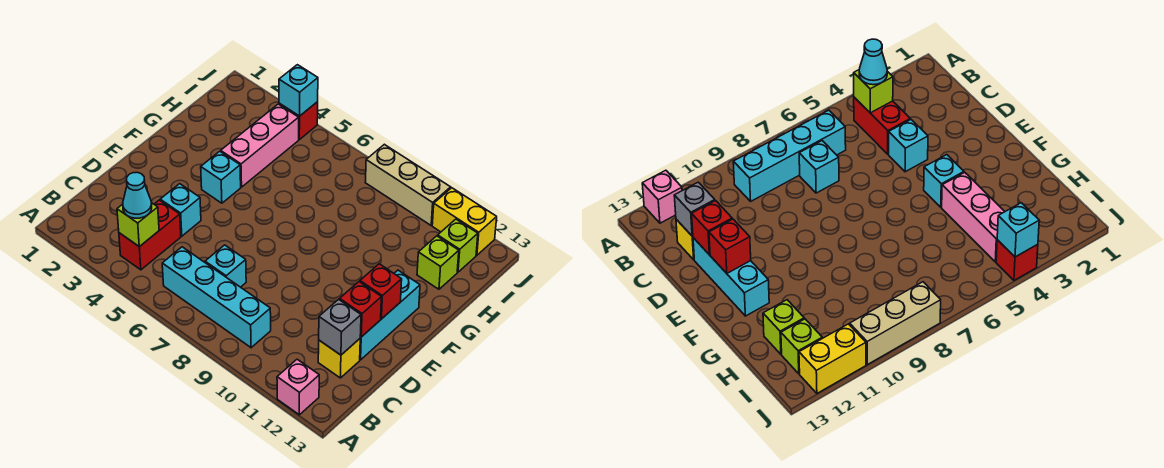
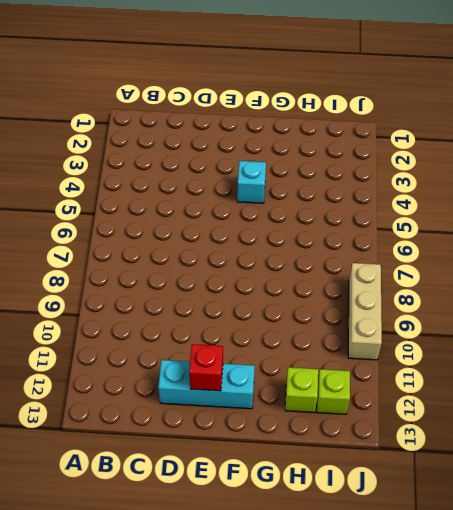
none -> pink brick A12 level 1
none -> red brick B4:C4 level 1
none -> cyan brick B6:B9 level 1

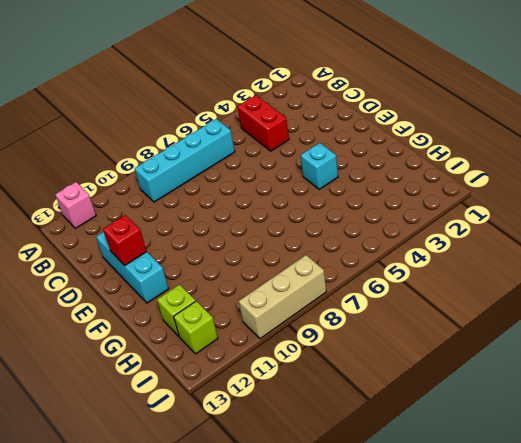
none -> cyan brick C7 level 1
none -> yellow brick C12 level 1
none -> cyan brick D4 level 1

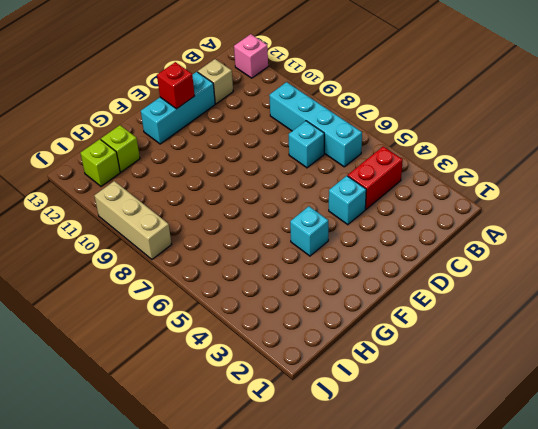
tan brick C12 level 1 -> yellow brick C12 level 1
none -> pink brick G4:I4 level 1
none -> red brick J4 level 1
none -> yellow brick J11:J12 level 1

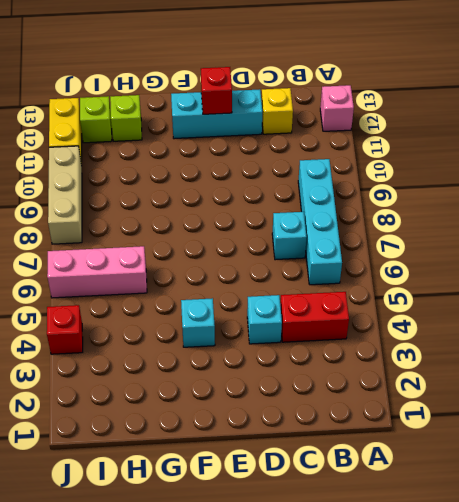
pink brick H6:J6 level 1 -> pink brick G4:I4 level 1
none -> lime brick B4 level 2
none -> grey brick C12 level 2
none -> red brick D12 level 2

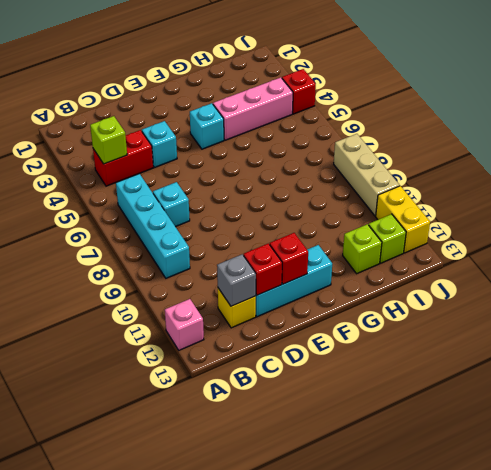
none -> cyan brick J4 level 2
none -> cyan cone B4 level 3

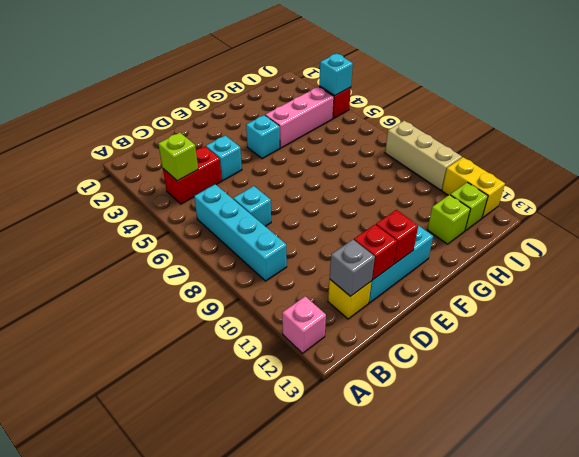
none -> cyan cone B4 level 3

